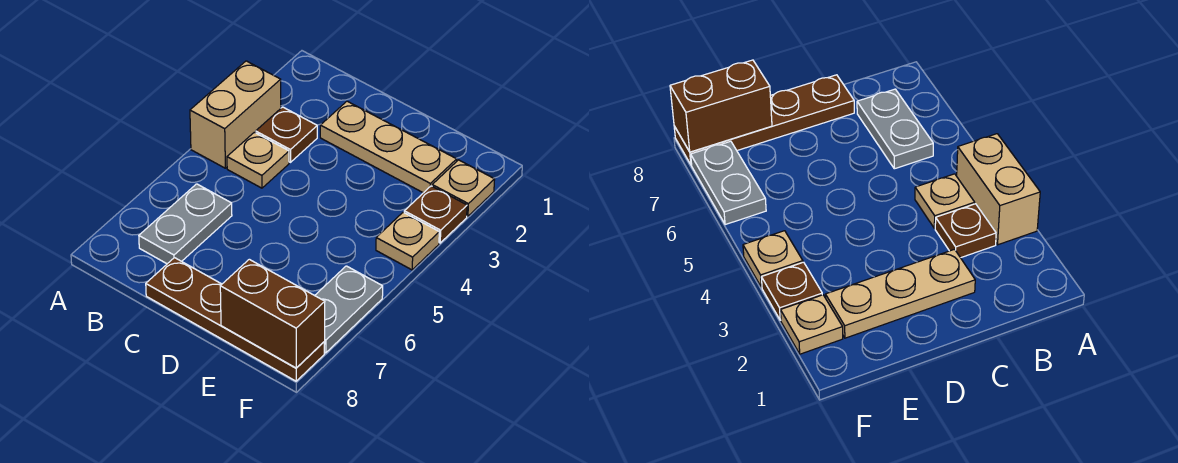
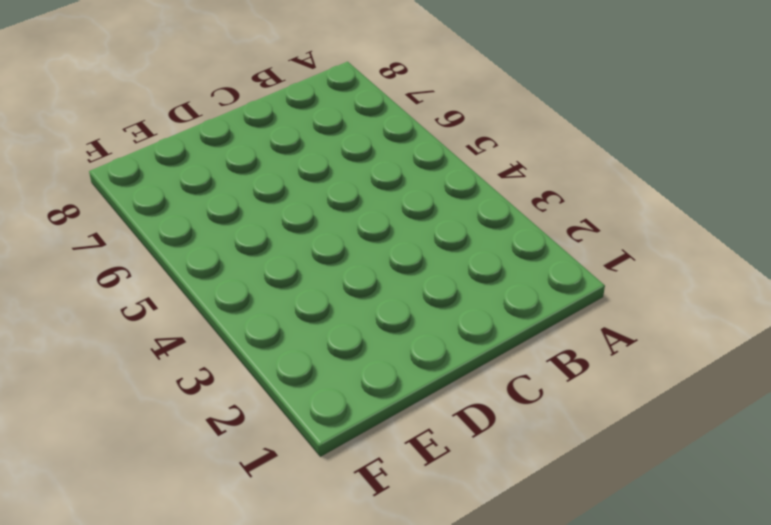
none -> tan brick A3:A4 level 1
none -> brown plate B3 level 1

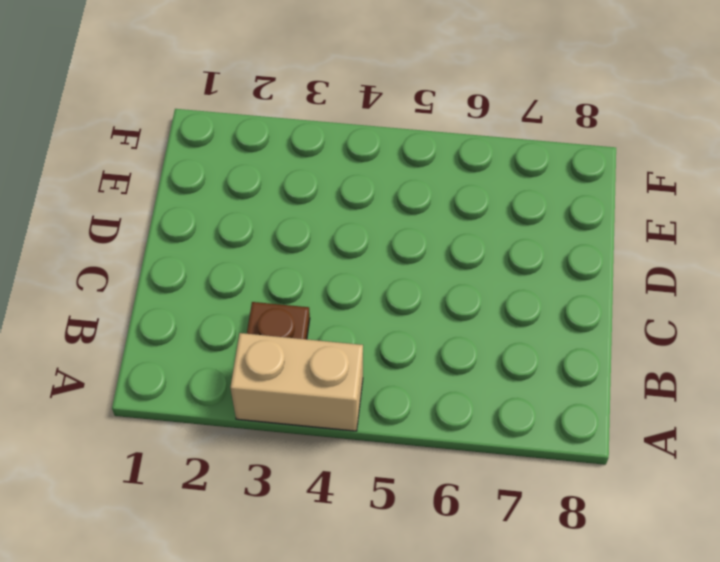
none -> tan plate B4 level 1
none -> grey plate B6:B7 level 1

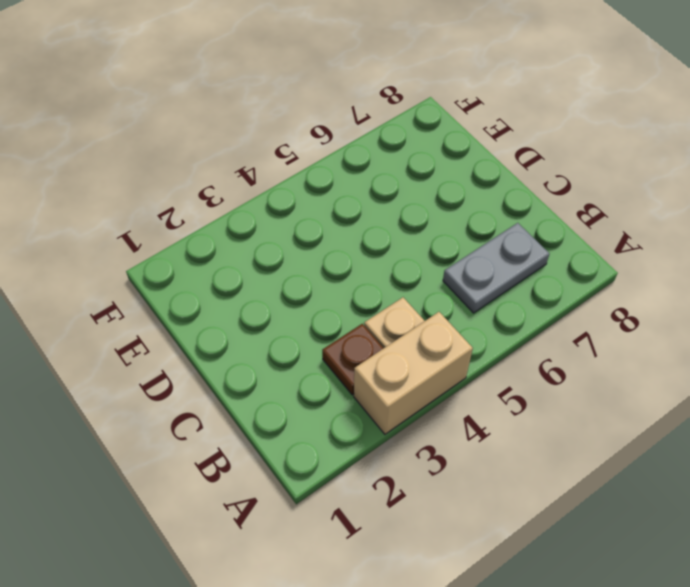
none -> tan plate C2:E2 level 1
none -> brown plate C8:F8 level 1

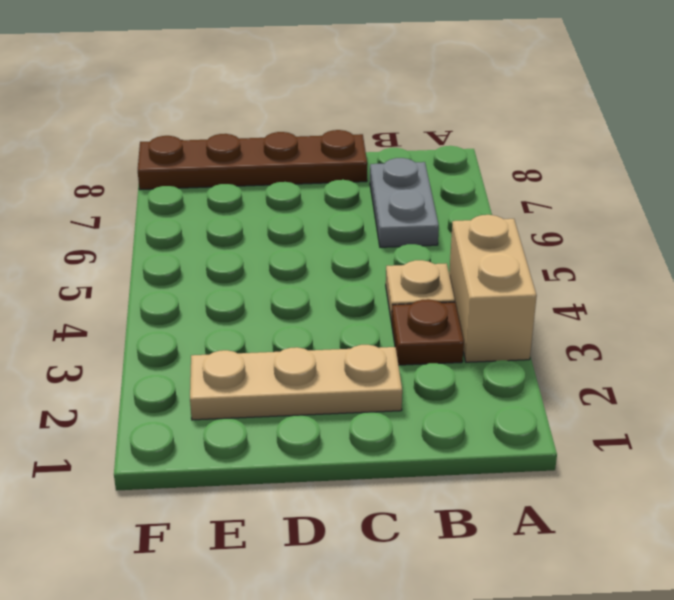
none -> tan plate F2 level 1
none -> brown plate F3 level 1

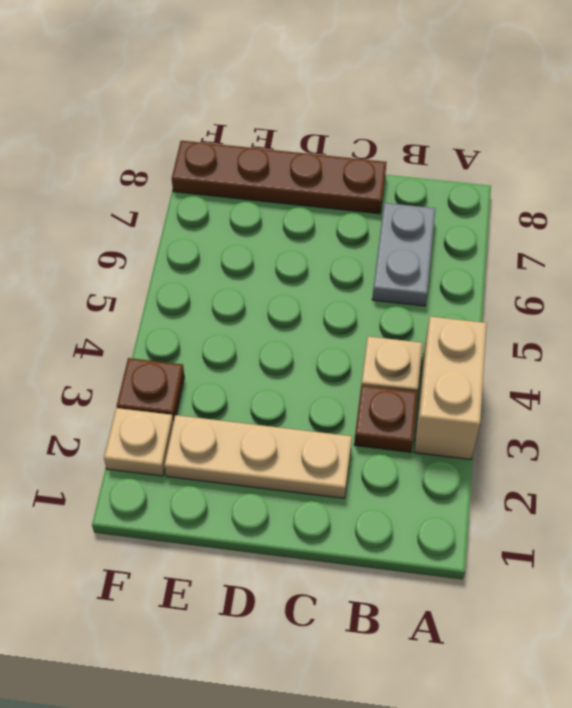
none -> tan plate F4 level 1
none -> grey plate F6:F7 level 1

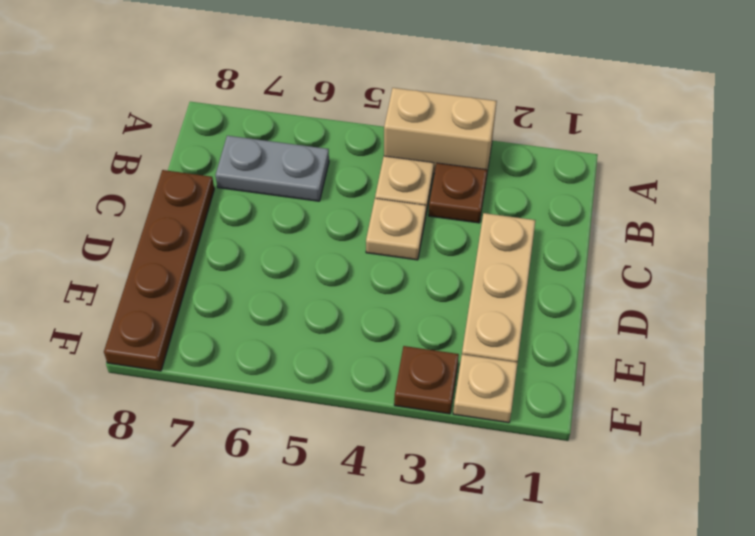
tan plate C4 level 1 -> tan plate F4 level 1
none -> grey plate F6:F7 level 1
none -> brown brick E8:F8 level 2

